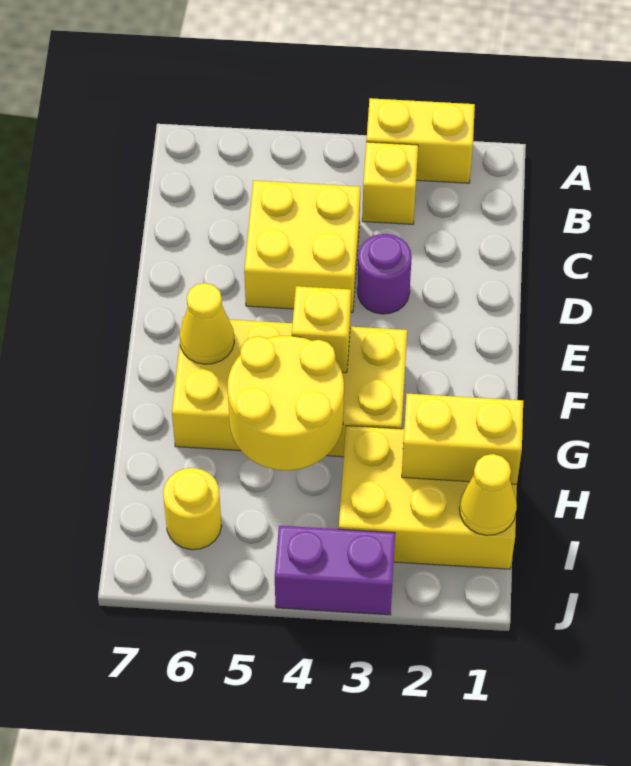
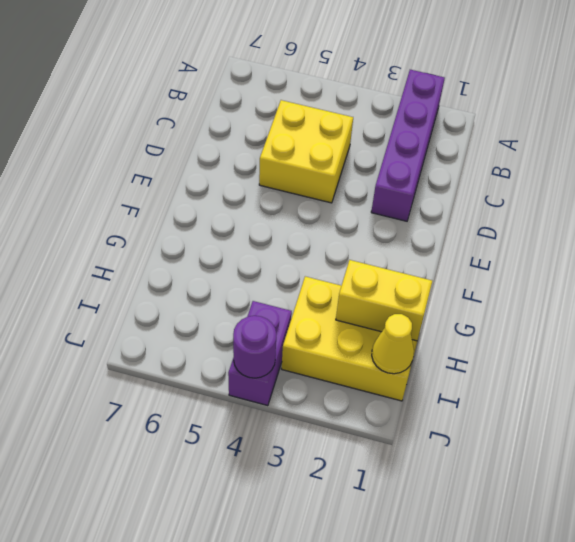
purple brick A2:D2 level 1 -> yellow brick A2:A3 level 1
purple brick I4:J4 level 1 -> purple brick J3:J4 level 1
purple round brick J4 level 2 -> purple round brick D3 level 1
none -> yellow brick B3 level 1
none -> yellow brick F3:G6 level 1
none -> yellow round brick I6 level 1

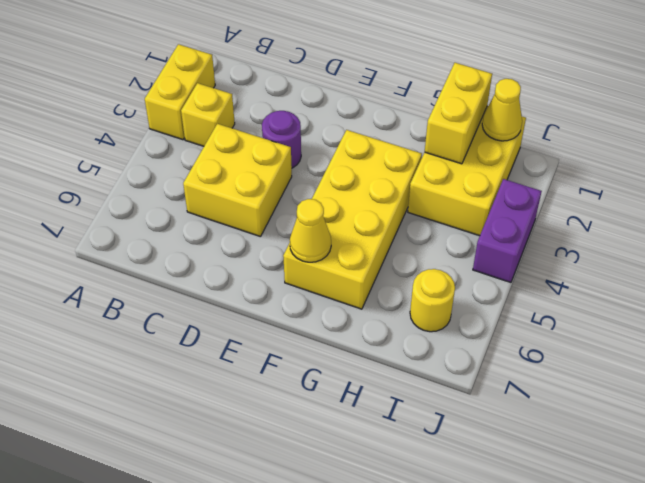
none -> yellow brick F4 level 2
none -> yellow round brick G4:H5 level 2

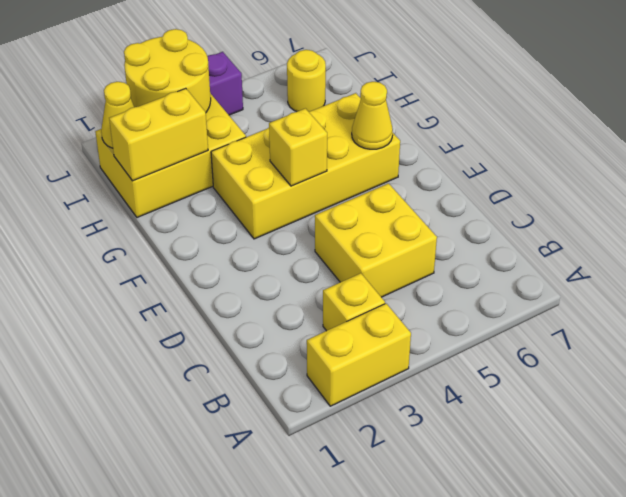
yellow round brick I2:J3 level 2 -> yellow round brick G4:H5 level 2
none -> purple round brick D3 level 1

